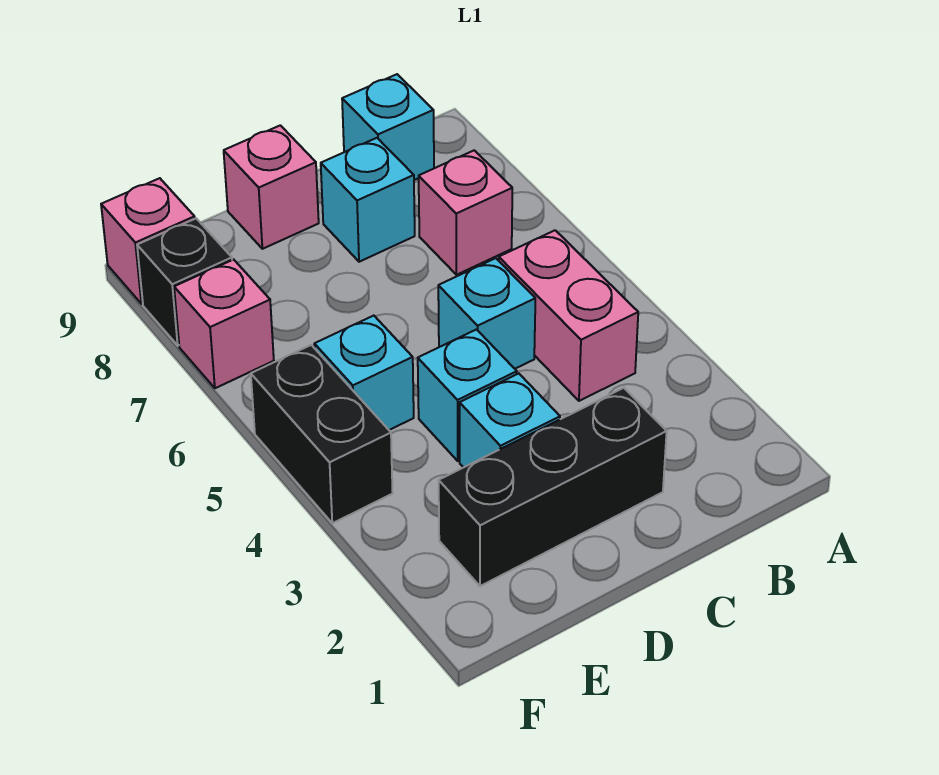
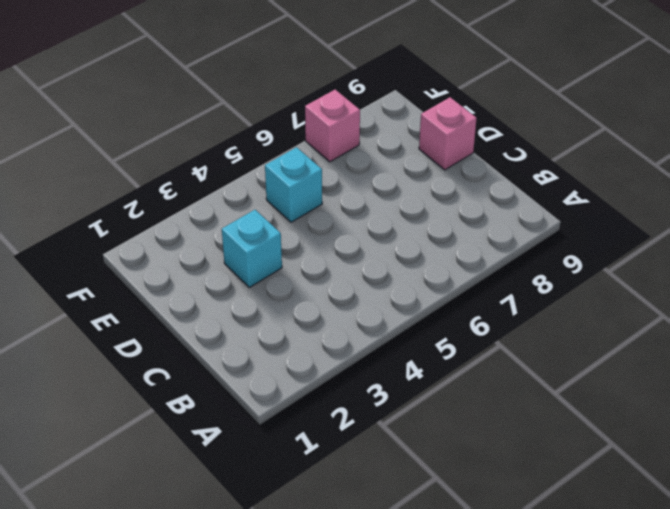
none -> pink brick B4:B5 level 1
none -> pink brick B7 level 1
none -> cyan brick B9 level 1

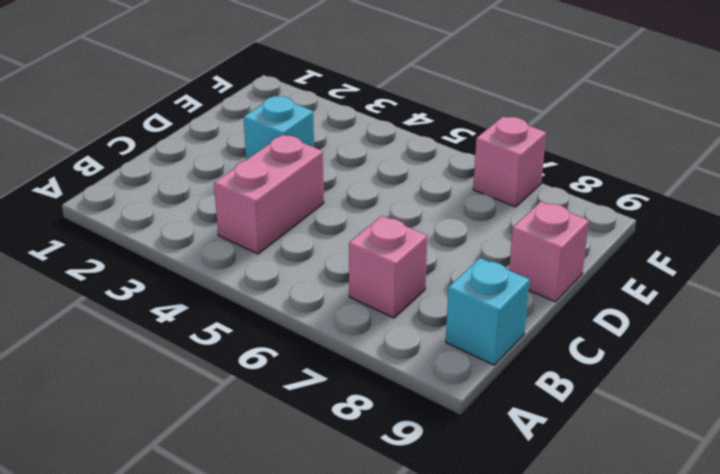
pink brick B4:C4 level 1 -> pink brick B4:B5 level 1
none -> black brick C2:E2 level 1
none -> cyan brick C5 level 1
none -> cyan brick C8 level 1

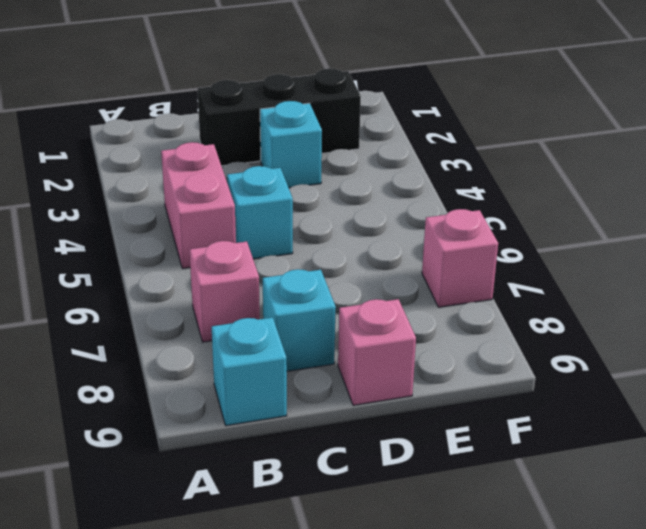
none -> cyan brick D4 level 1
none -> cyan brick E5 level 1
none -> black brick F4:F5 level 1

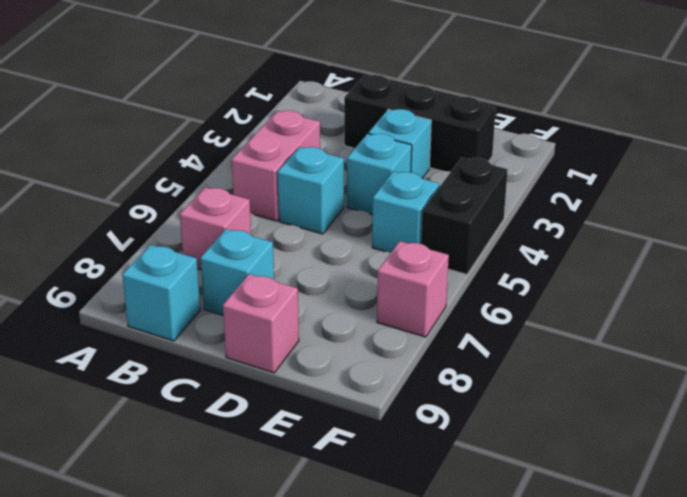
none -> black brick F8 level 1
none -> pink brick F9 level 1

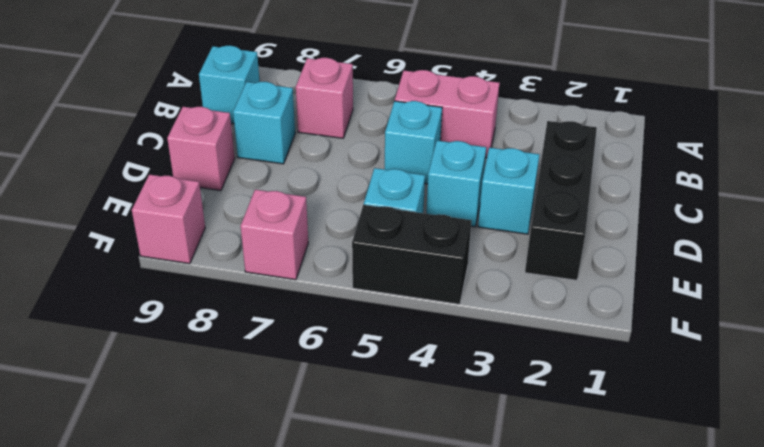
none -> black brick F8 level 1

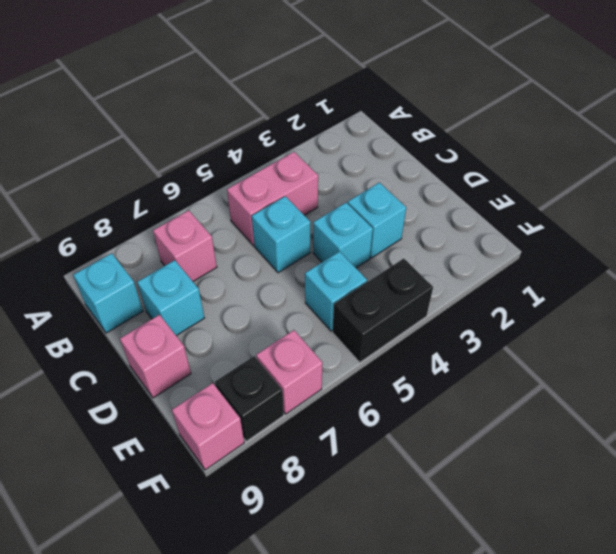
none -> black brick C2:E2 level 1

